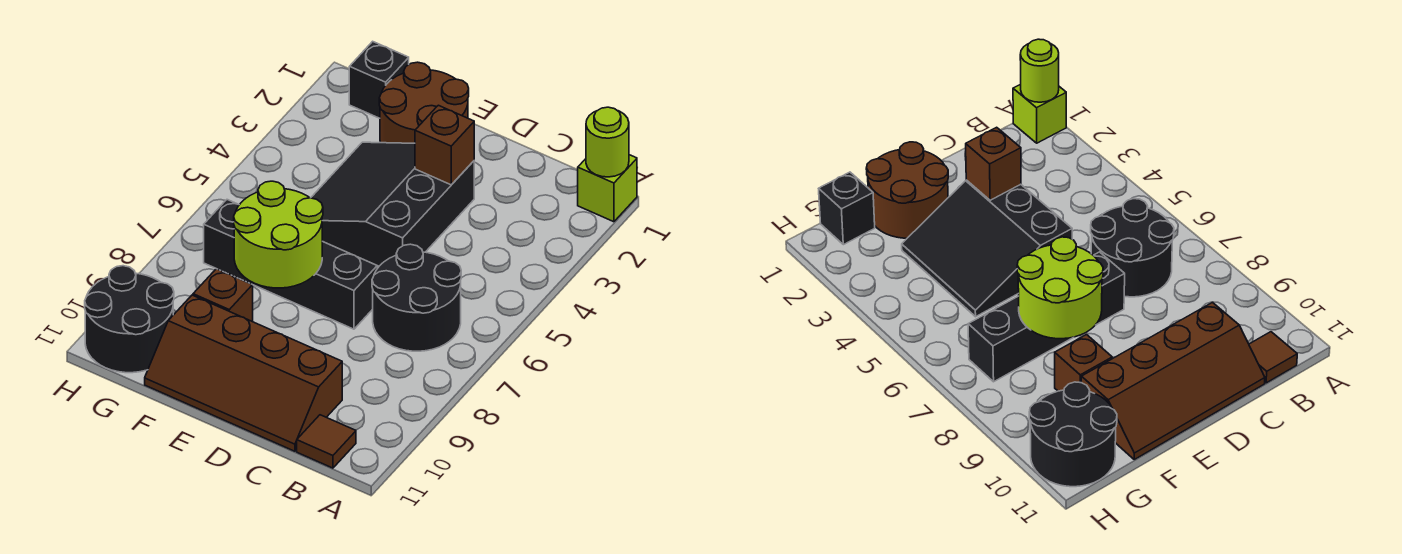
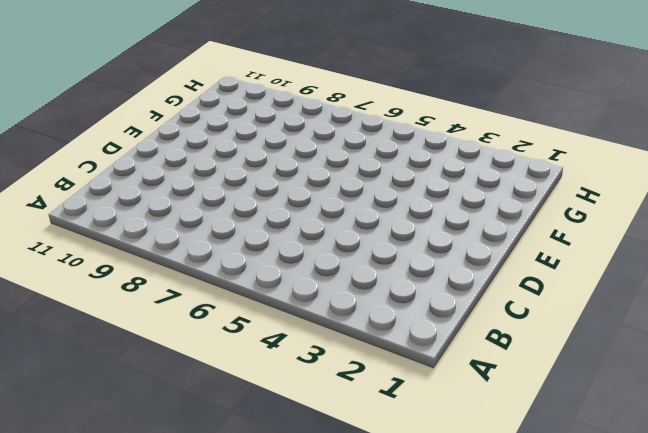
none -> lime brick A1 level 1
none -> black round brick B6:C7 level 1
none -> brown tile B11 level 1

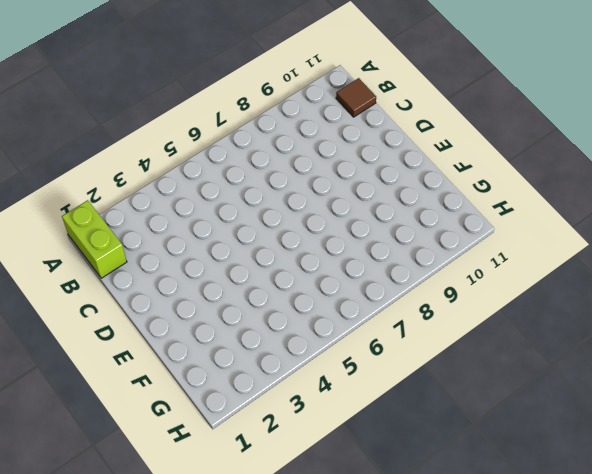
lime brick A1:B1 level 1 -> lime brick A1 level 1
none -> black round brick B6:C7 level 1
none -> brown slope C10:F11 level 1 top 10
none -> black slope D3:F5 level 1 top D

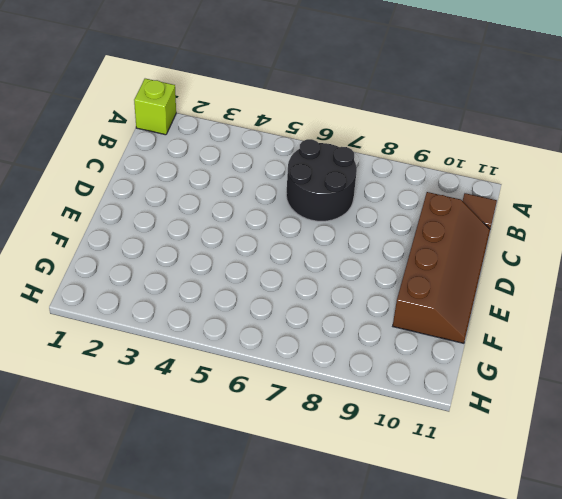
none -> black slope D3:F5 level 1 top D
none -> black brick D7:G7 level 1
none -> brown round brick E1:F2 level 1

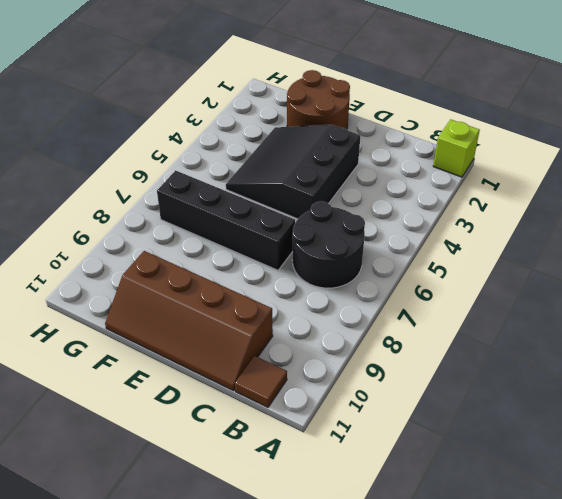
none -> brown brick F9 level 1
none -> black brick G1 level 1
none -> black round brick G10:H11 level 1

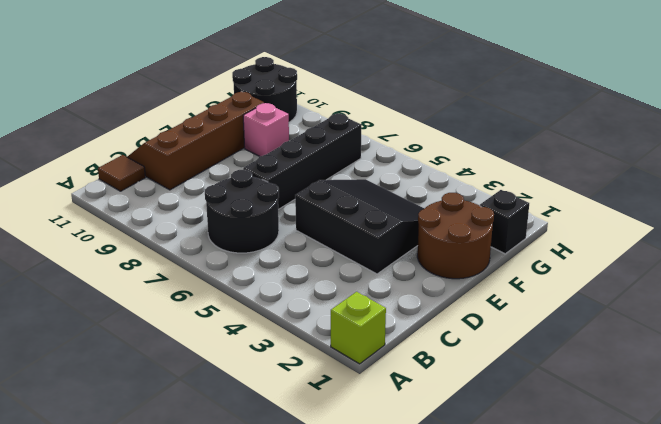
pink brick F9 level 1 -> brown brick F9 level 1
none -> lime round brick A1 level 2
none -> brown brick D3 level 2
none -> lime round brick E7:F8 level 2

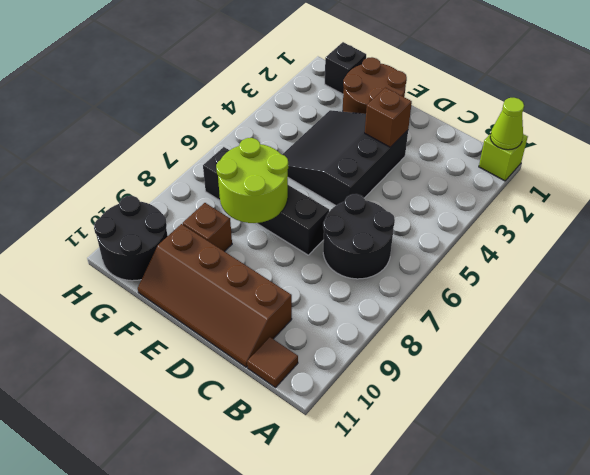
lime cone A1 level 2 -> lime round brick A1 level 2

